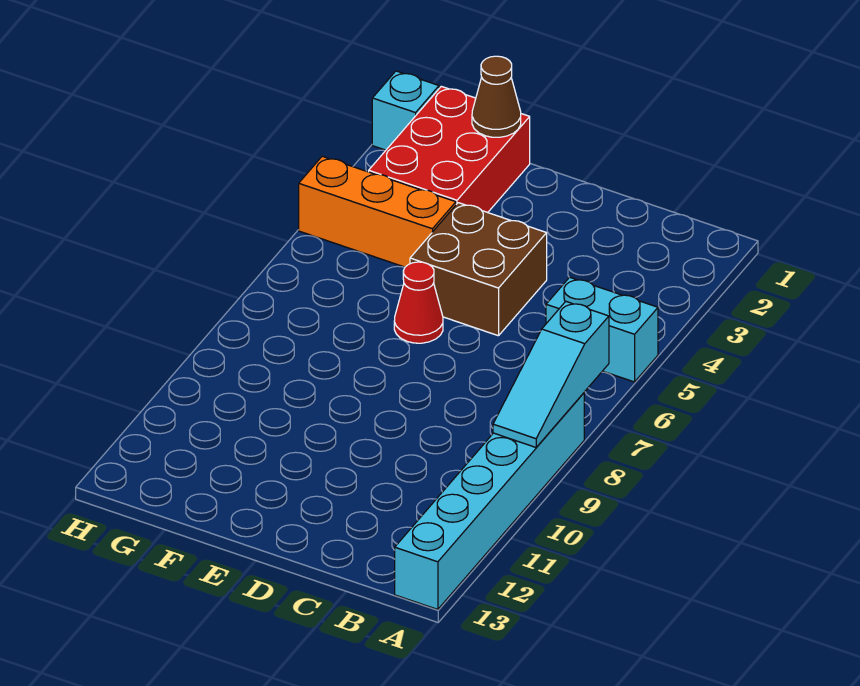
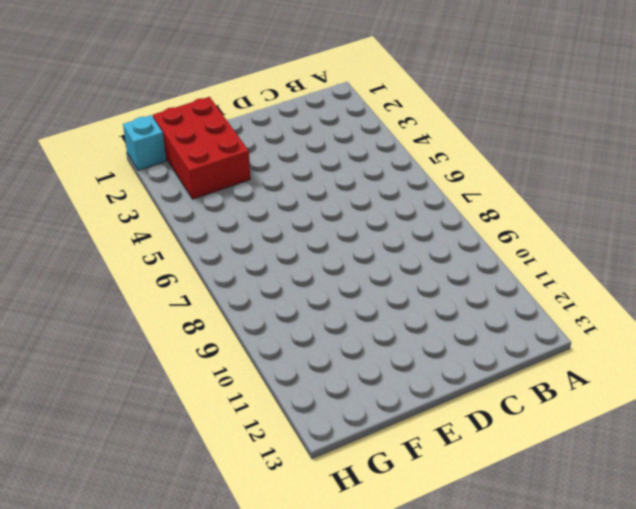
none -> cyan brick A5:B5 level 1
none -> cyan brick A8:A13 level 1

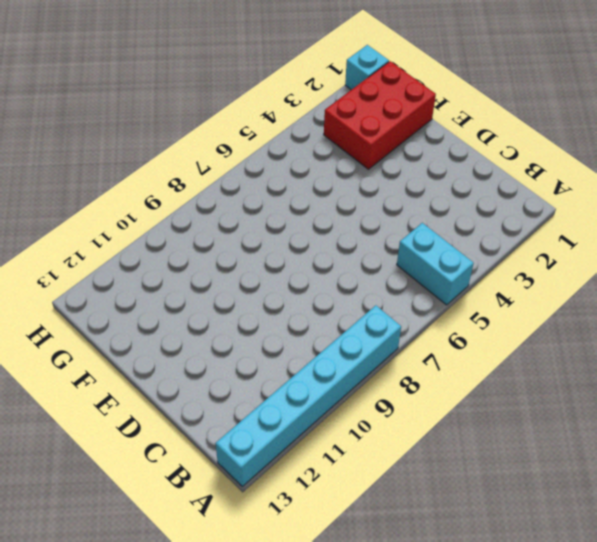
none -> brown brick D4:E5 level 1
none -> red cone E6 level 1

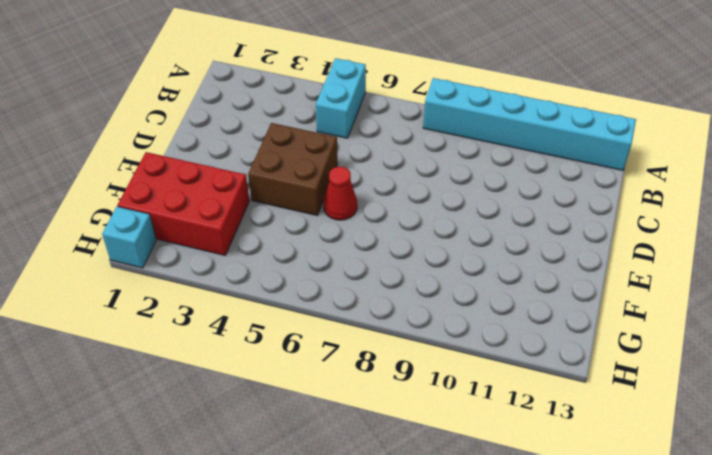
none -> orange brick F4:H4 level 1
none -> cyan slope A7:A9 level 2 top 7

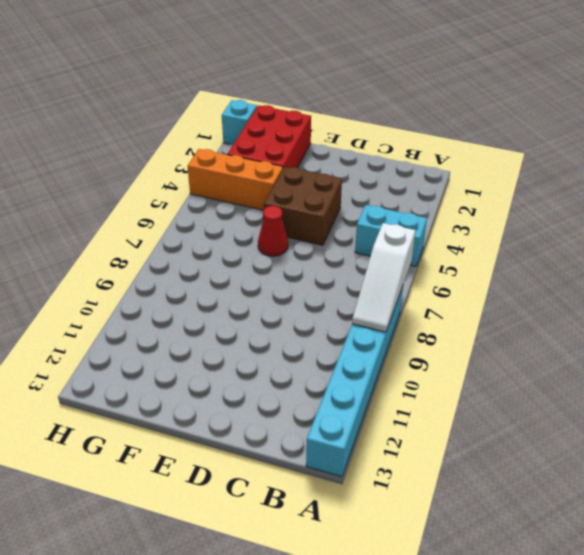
white slope A7:A9 level 2 top 7 -> cyan slope A7:A9 level 2 top 7
none -> brown cone F1 level 2

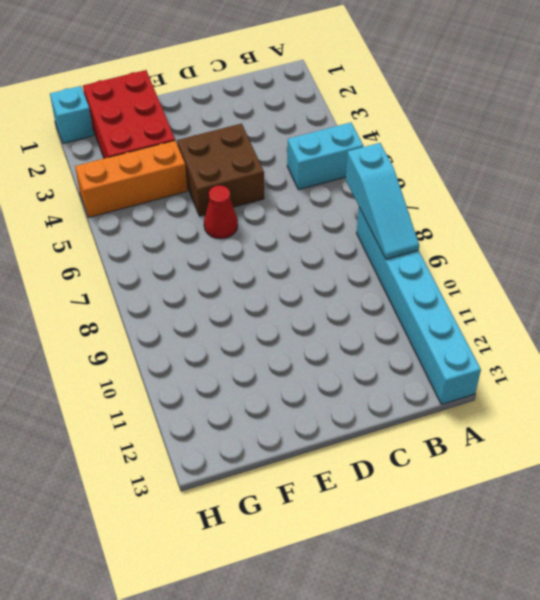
none -> brown cone F1 level 2

